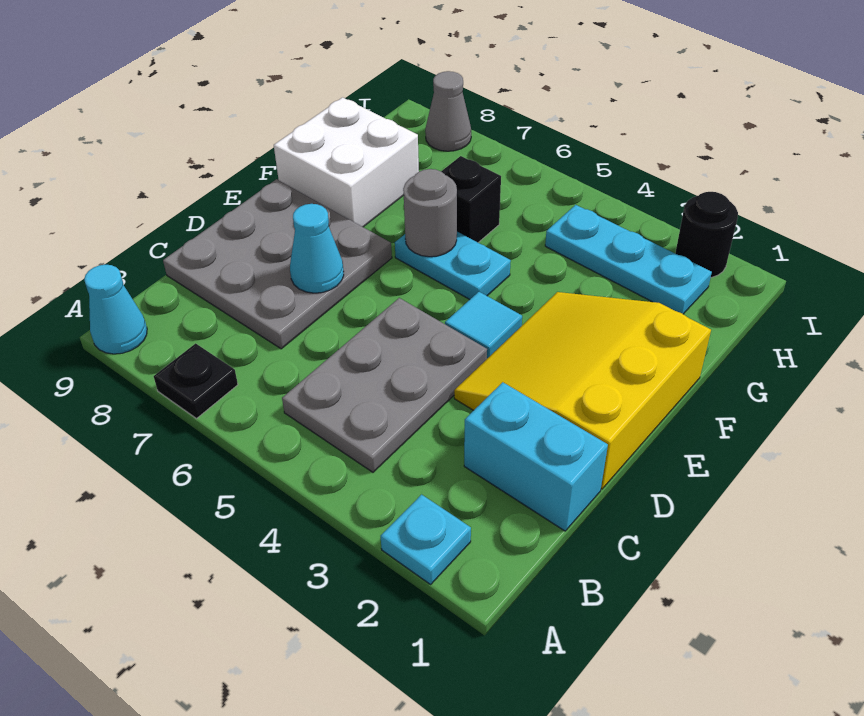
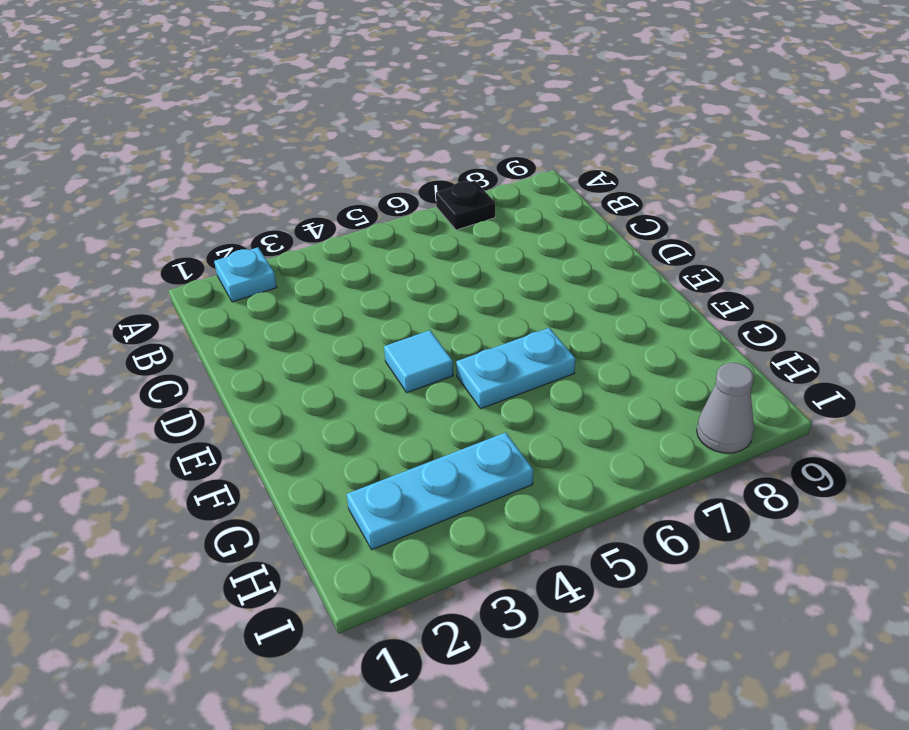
none -> cyan cone A9 level 1
none -> grey plate B4:D5 level 1
none -> cyan brick C1:C2 level 1

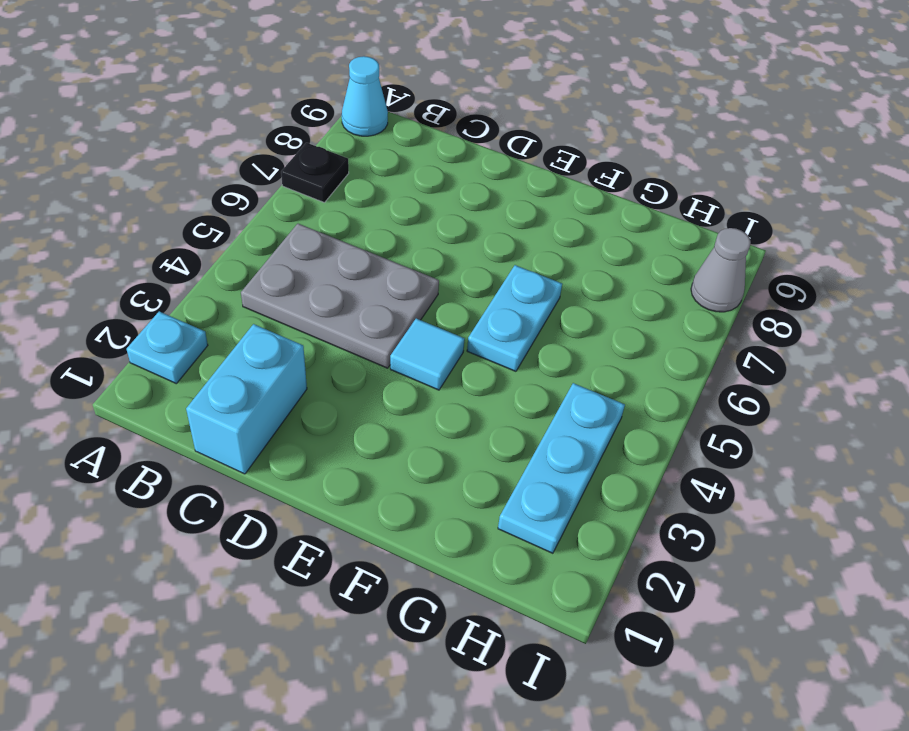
none -> grey plate C7:E9 level 1
none -> yellow slope D1:F3 level 1 top 1
none -> white brick F8:G9 level 1

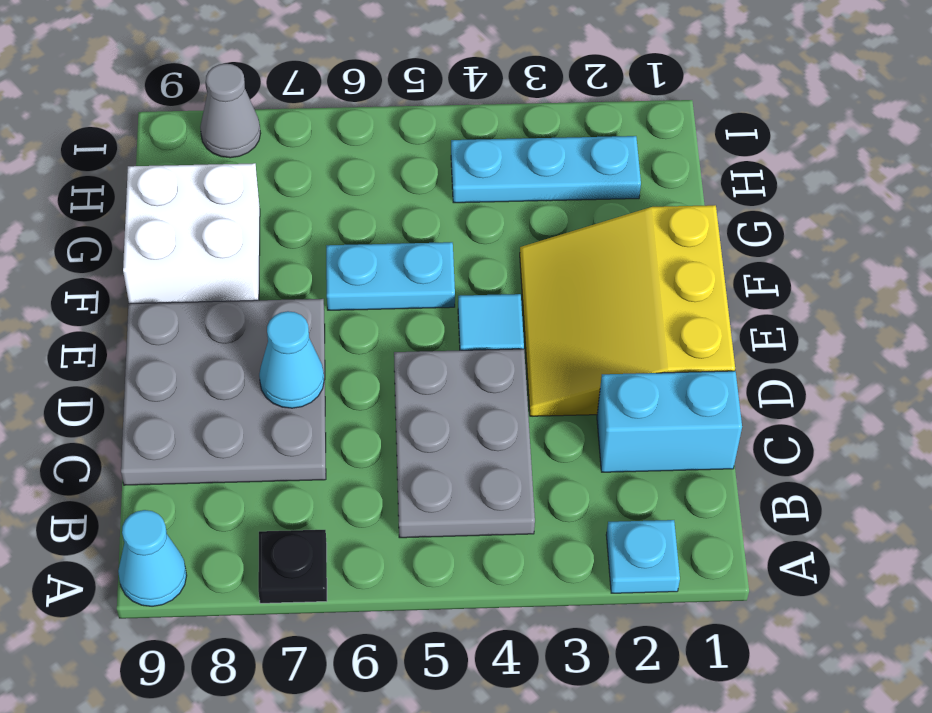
none -> black brick G6 level 1
none -> black round brick I2 level 1
none -> grey round brick F6 level 2

